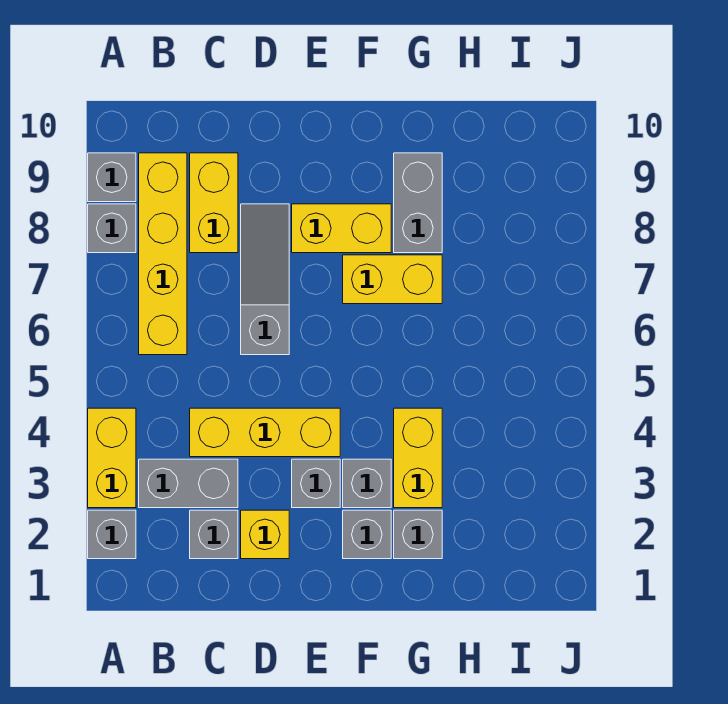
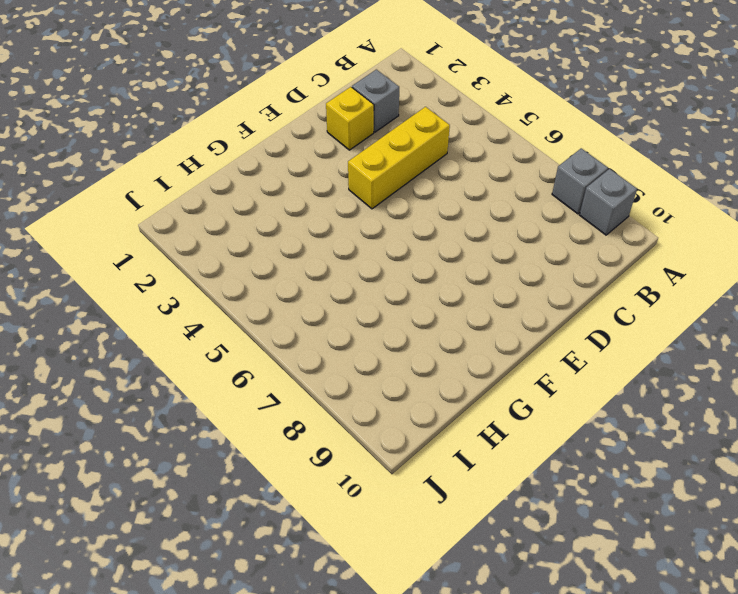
none -> grey brick A2 level 1
none -> yellow brick A3:A4 level 1
none -> grey brick B3:C3 level 1

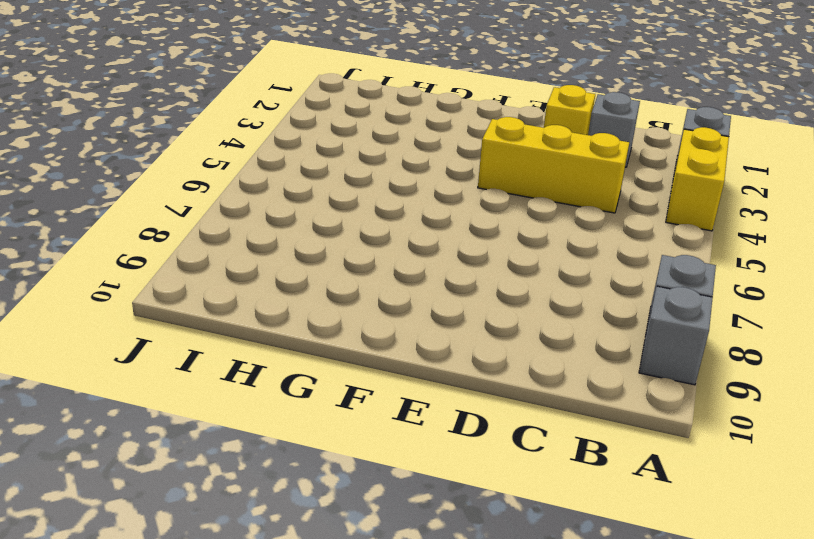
none -> grey brick B3:C3 level 1
none -> yellow brick B6:B9 level 1
none -> yellow brick C8:C9 level 1

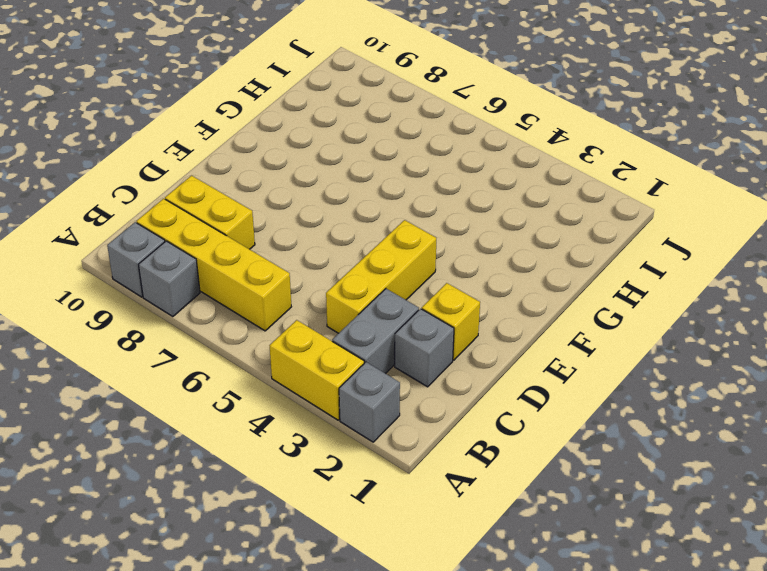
none -> grey slope D6:D8 level 1 top 6
none -> grey brick E3 level 1
none -> yellow brick E8:F8 level 1

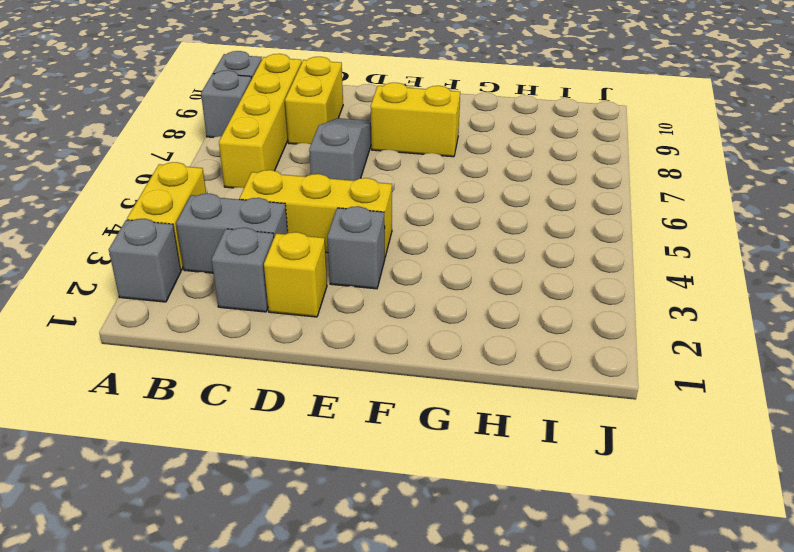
none -> grey brick F2 level 1
none -> grey brick F3 level 1
none -> yellow brick F7:G7 level 1

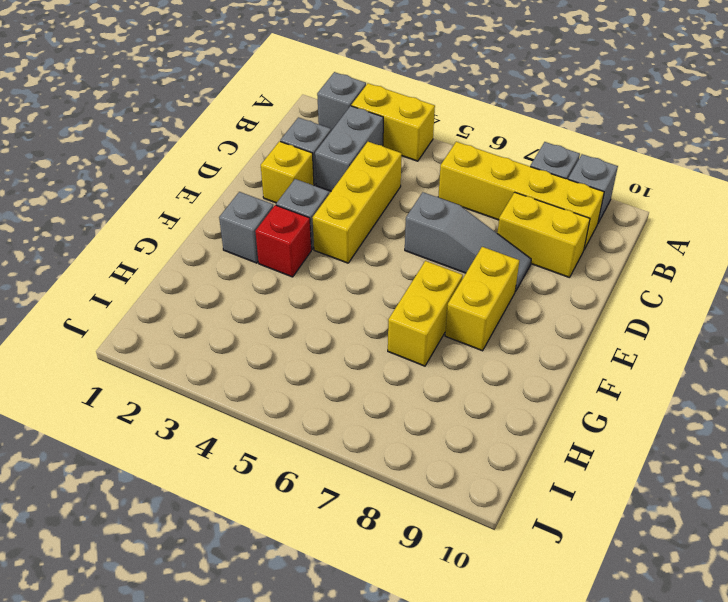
red brick F3 level 1 -> grey brick F3 level 1
none -> grey brick G2 level 1
none -> yellow brick G3:G4 level 1
none -> grey brick G8:G9 level 1

